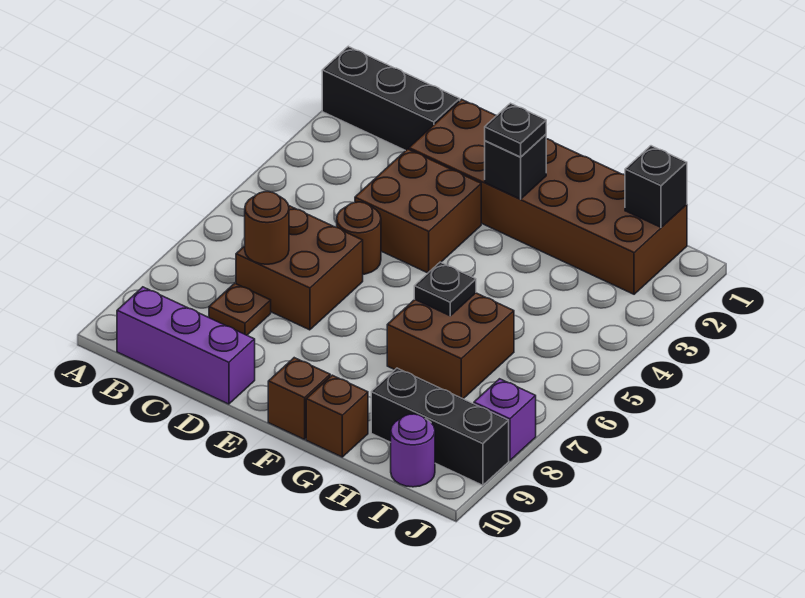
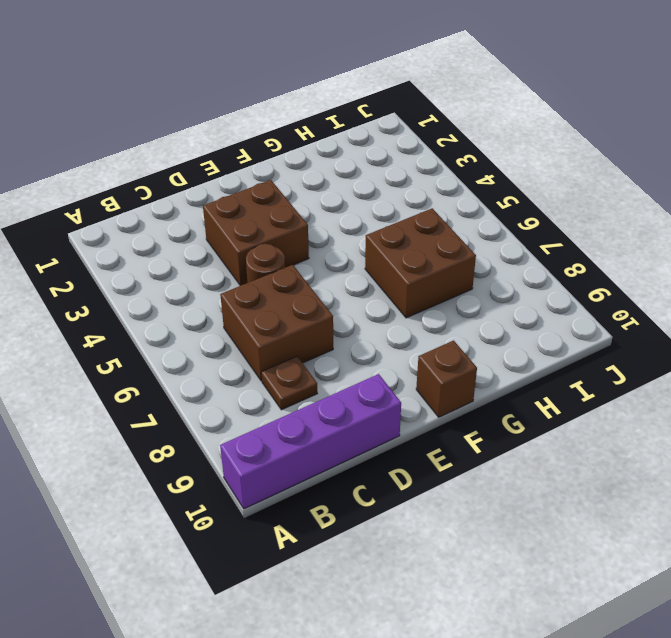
purple brick A10:D10 level 1 -> purple brick B10:D10 level 1
none -> black brick A1:C1 level 1
none -> brown brick D1:I2 level 1
none -> brown brick G10 level 1

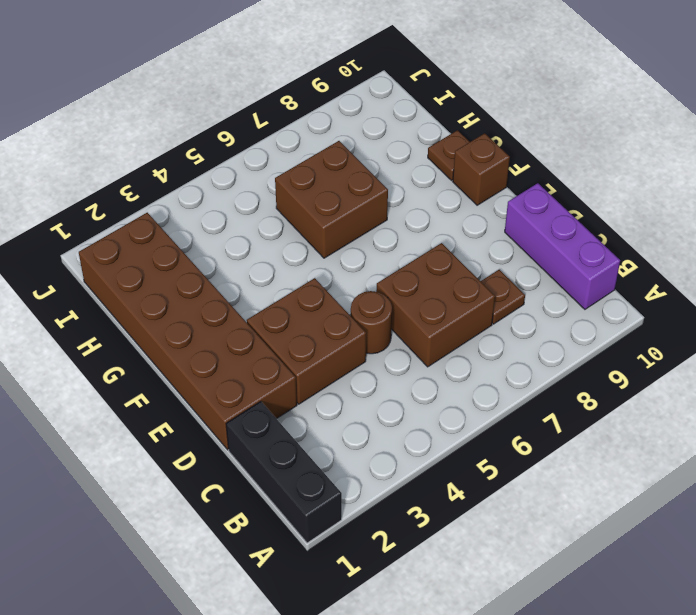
brown plate G10 level 1 -> brown brick G10 level 1
none -> black brick H9:J9 level 1
none -> purple round brick I10 level 1
none -> purple brick J8 level 1

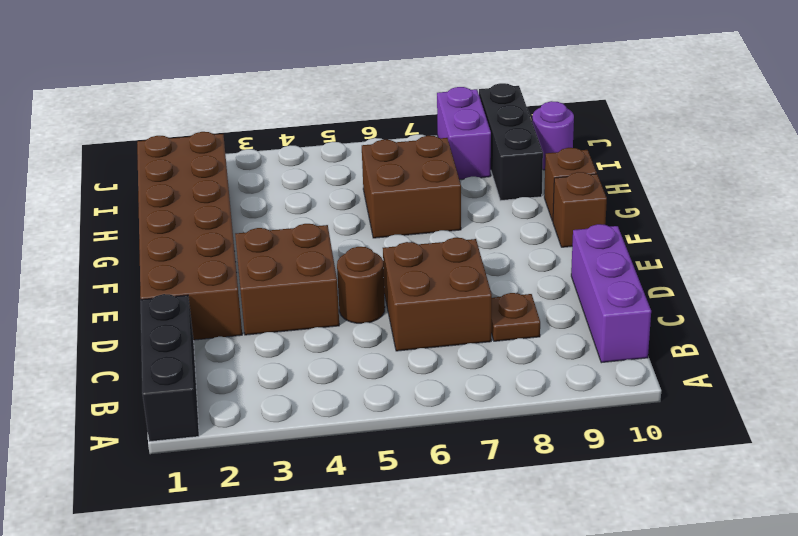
purple brick I8:J8 level 1 -> purple brick J8 level 1
none -> brown round brick C7 level 2
none -> black brick F2 level 2
none -> black plate G6 level 2

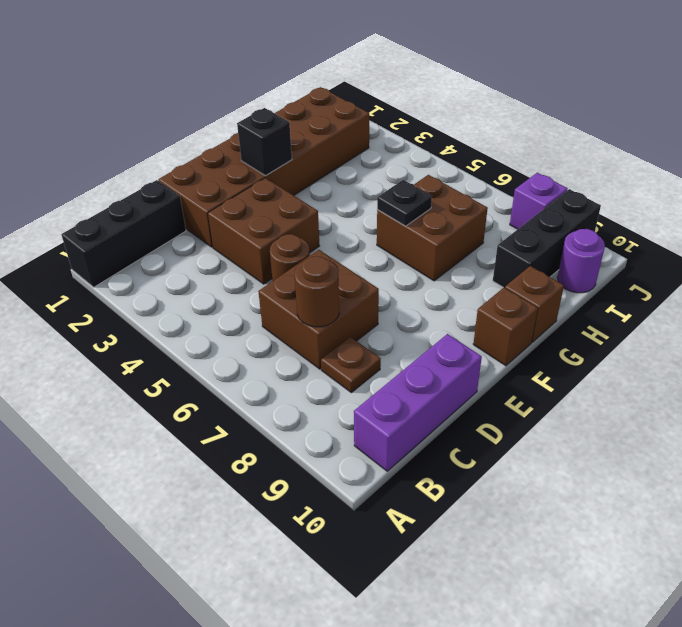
none -> black brick I1 level 2
none -> black plate F2 level 3

